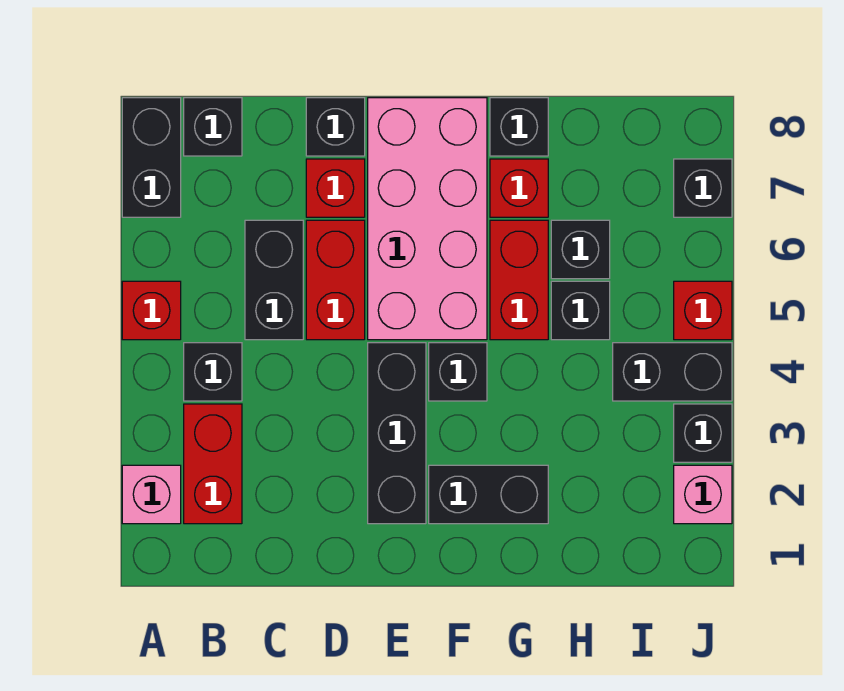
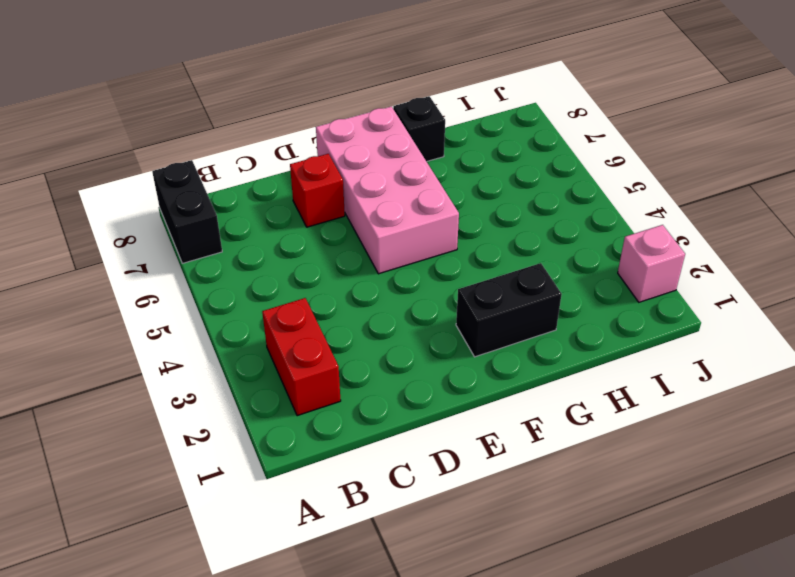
none -> pink brick A2 level 1
none -> red brick A5 level 1
none -> black brick B4 level 1

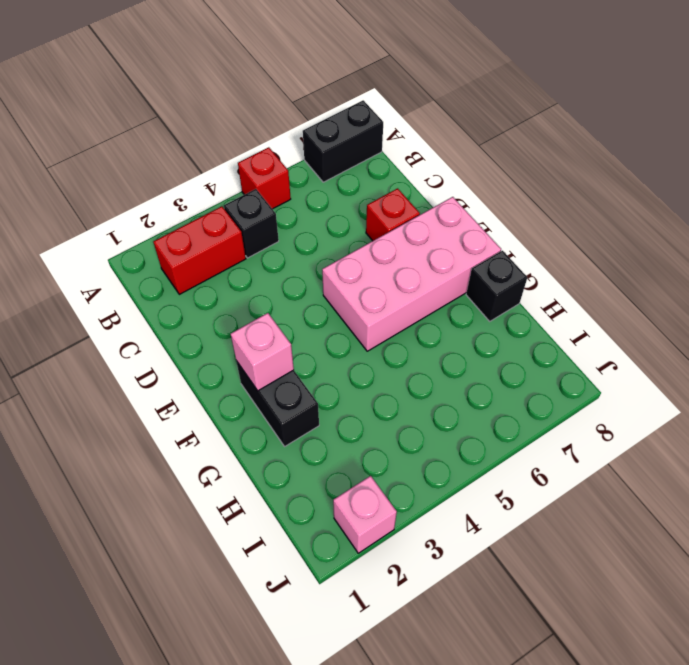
pink brick F2 level 2 -> pink brick A2 level 1
none -> black brick B8 level 1
none -> black brick C5:C6 level 1
none -> red brick D5:D6 level 1

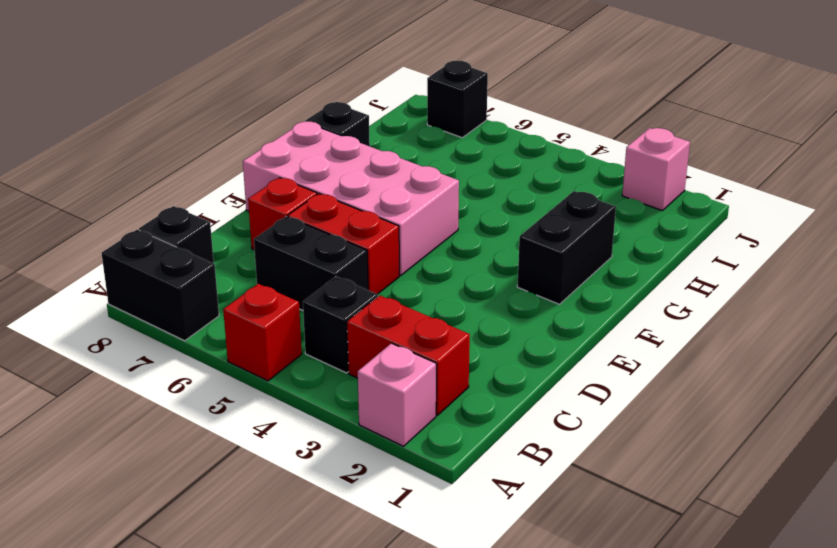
none -> black brick D8 level 1
none -> black brick E2:E4 level 1
none -> black brick F4 level 1

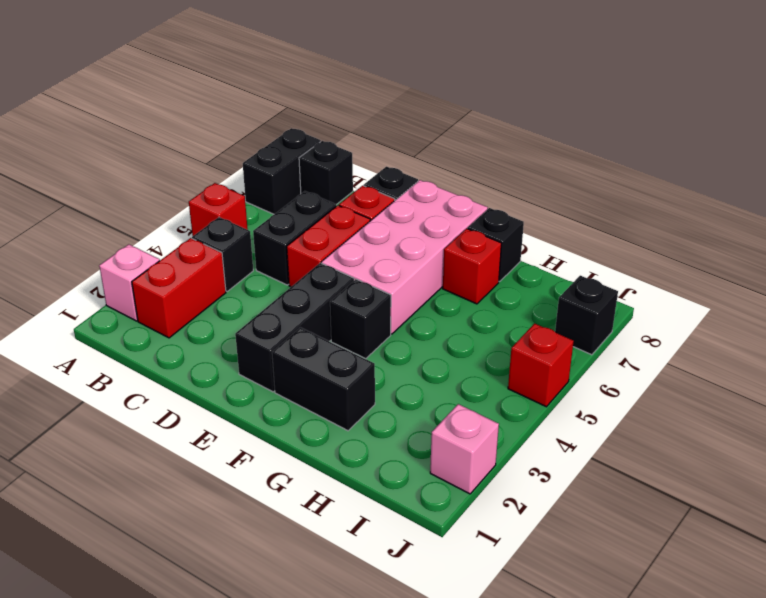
none -> red brick G5:G6 level 1
none -> black brick H5 level 1
none -> black brick H6 level 1

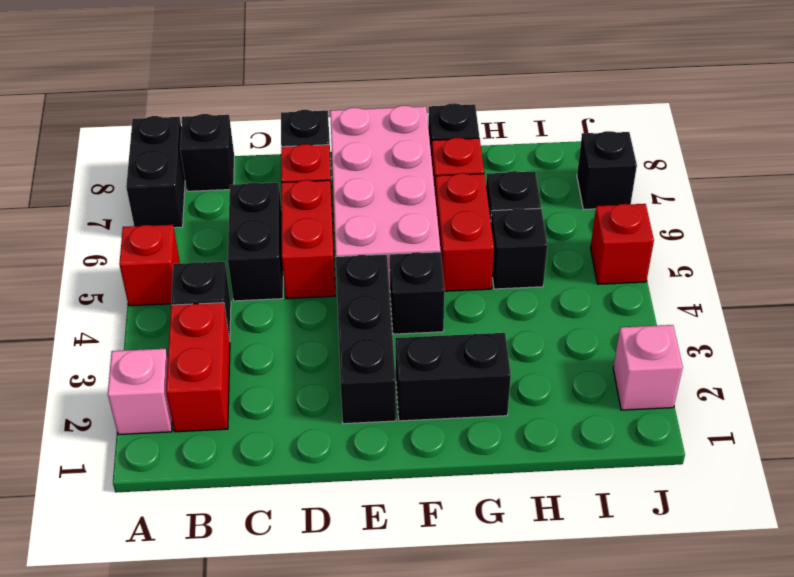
none -> black brick I4:J4 level 1
none -> black brick J3 level 1

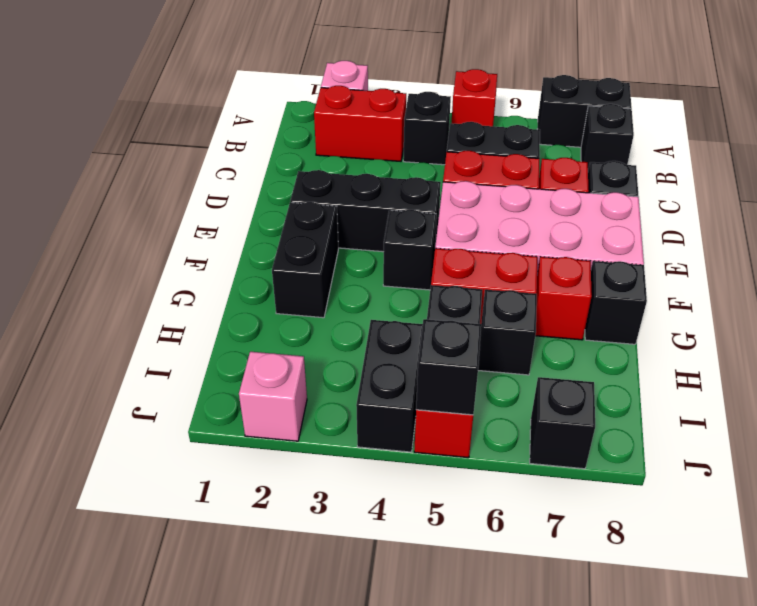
black brick J5 level 2 -> black brick J3 level 1

